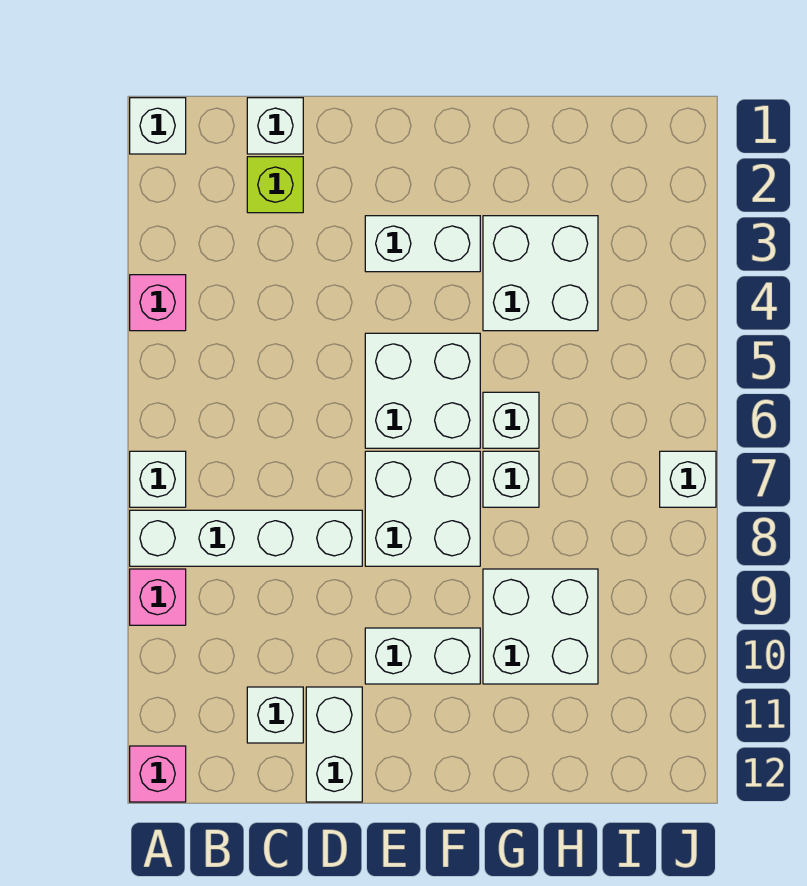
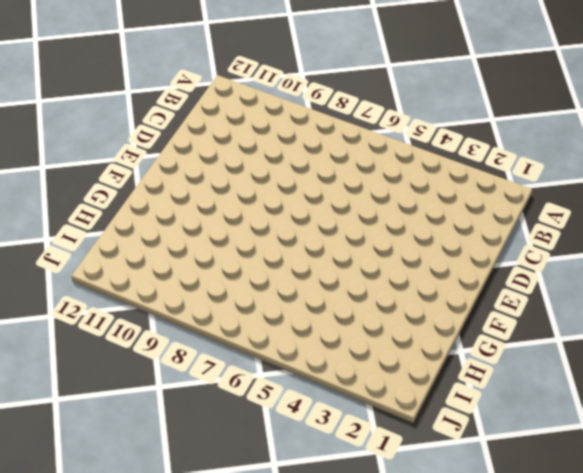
none -> white brick A1 level 1
none -> pink brick A4 level 1
none -> white brick A7 level 1

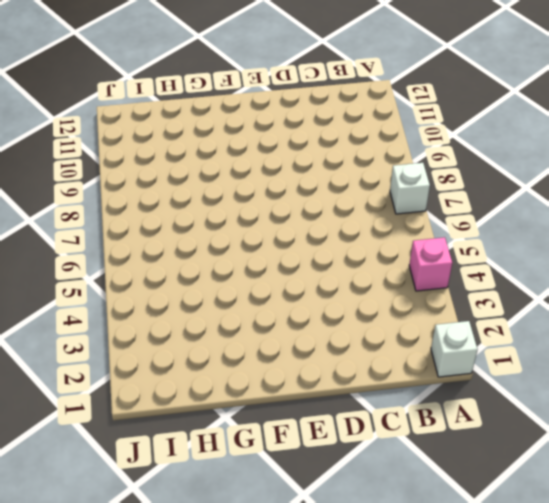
none -> white brick A8:D8 level 1
none -> pink brick A9 level 1
none -> pink brick A12 level 1

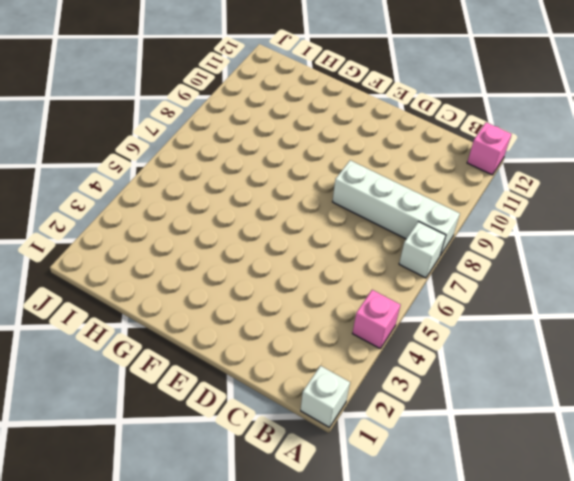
none -> pink brick A9 level 1
none -> white brick C1 level 1
none -> lime brick C2 level 1

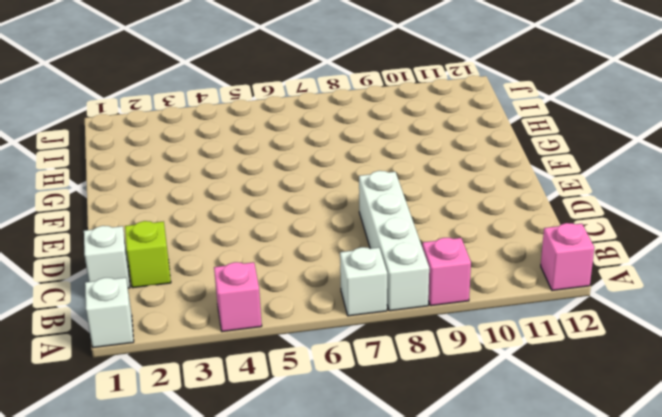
none -> white brick C11 level 1
none -> white brick D11:D12 level 1
none -> white brick E3:F3 level 1

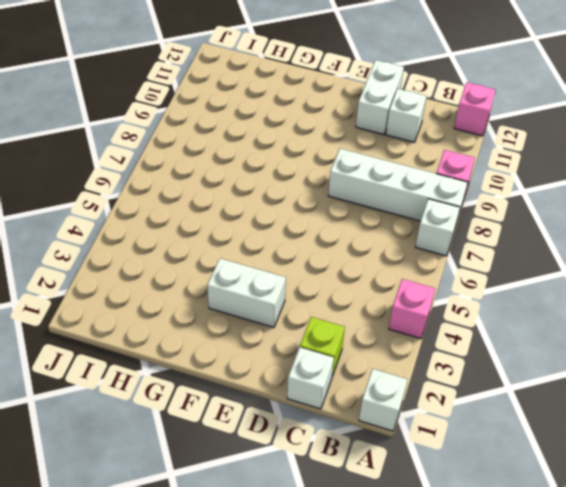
none -> white brick E5:F6 level 1
none -> white brick E7:F8 level 1
none -> white brick E10:F10 level 1

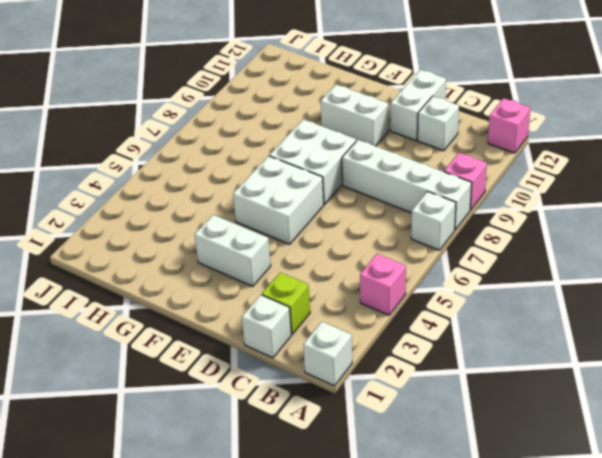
none -> white brick G3:H4 level 1
none -> white brick G6 level 1
none -> white brick G7 level 1

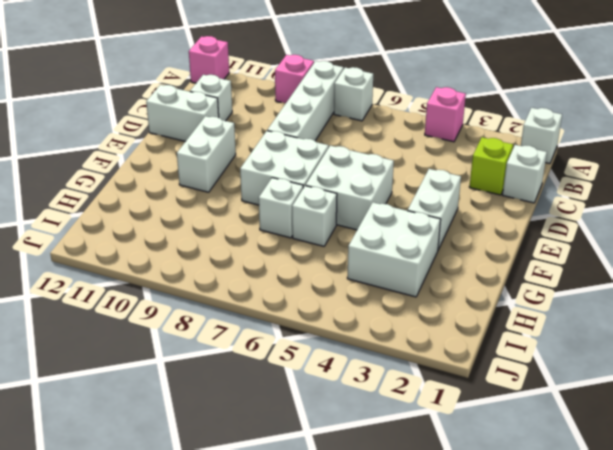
none -> white brick G9:H10 level 1
none -> white brick J7 level 1

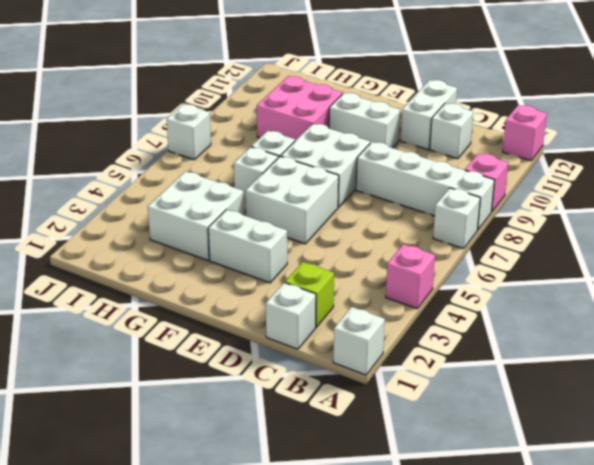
pink brick G9:H10 level 1 -> white brick G9:H10 level 1

